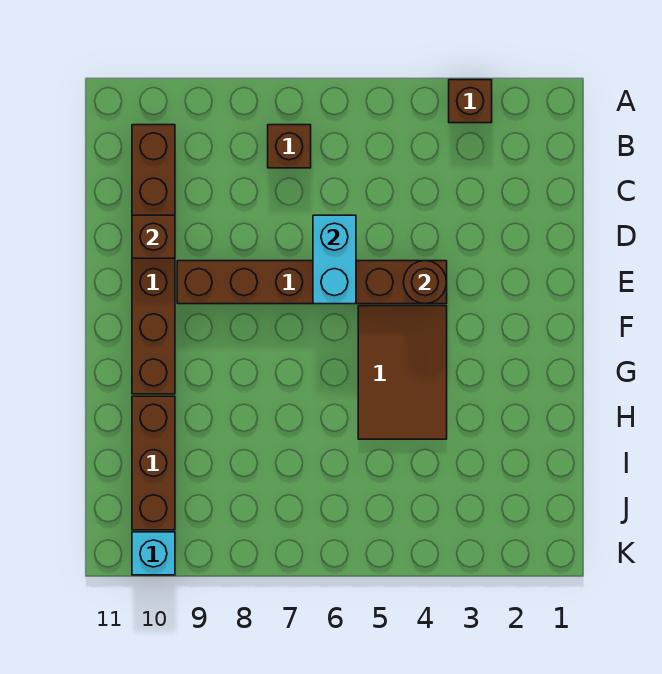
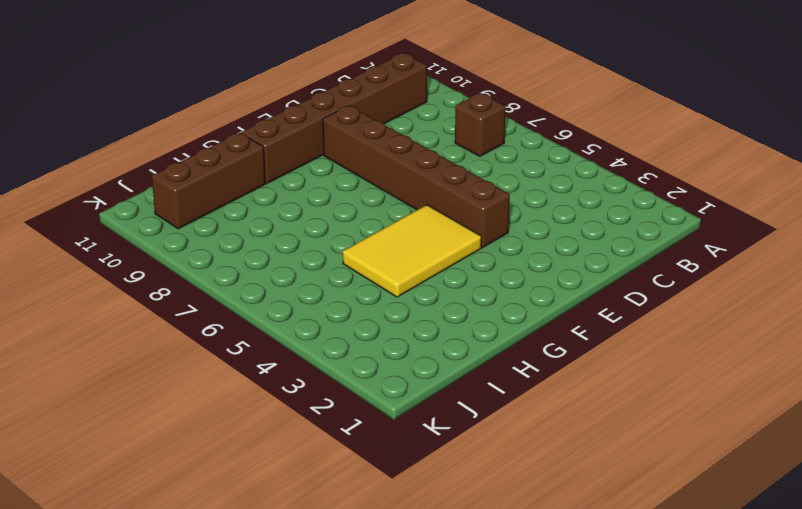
yellow tile F4:H5 level 1 -> brown tile F4:H5 level 1
none -> brown brick A3 level 1
none -> cyan brick K10 level 1

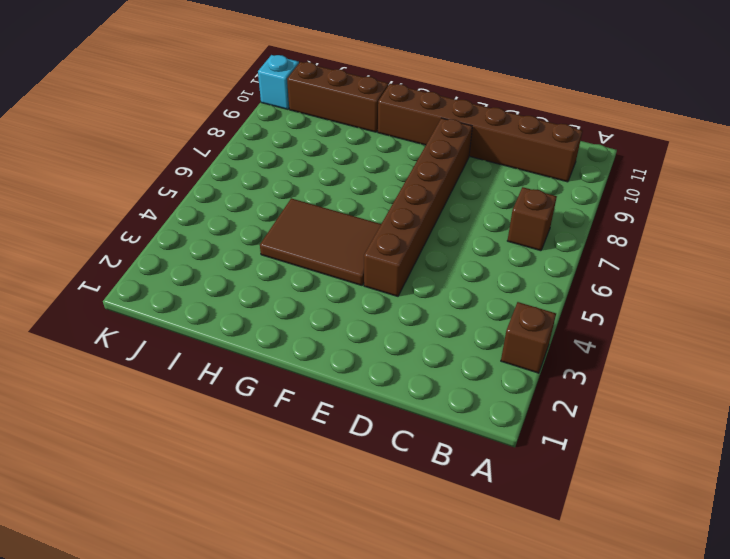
none -> cyan brick D6:E6 level 2
none -> brown brick D10 level 2

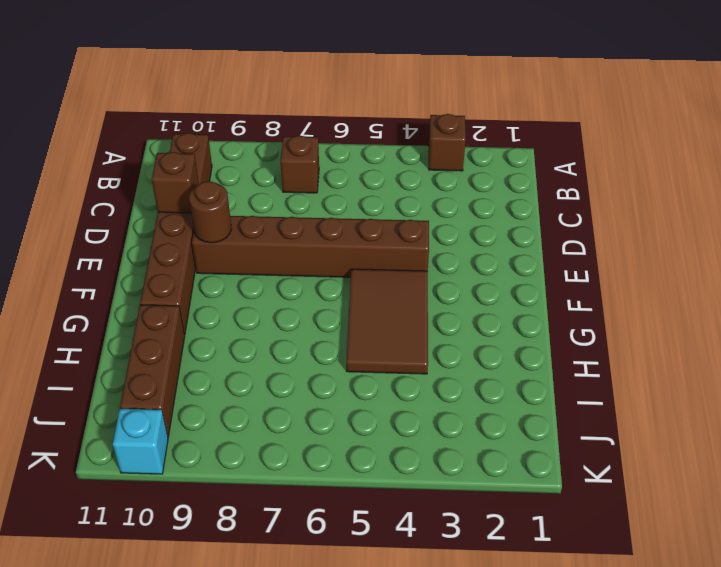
brown round brick E9 level 2 -> brown round brick E4 level 2
none -> cyan brick D6:E6 level 2

